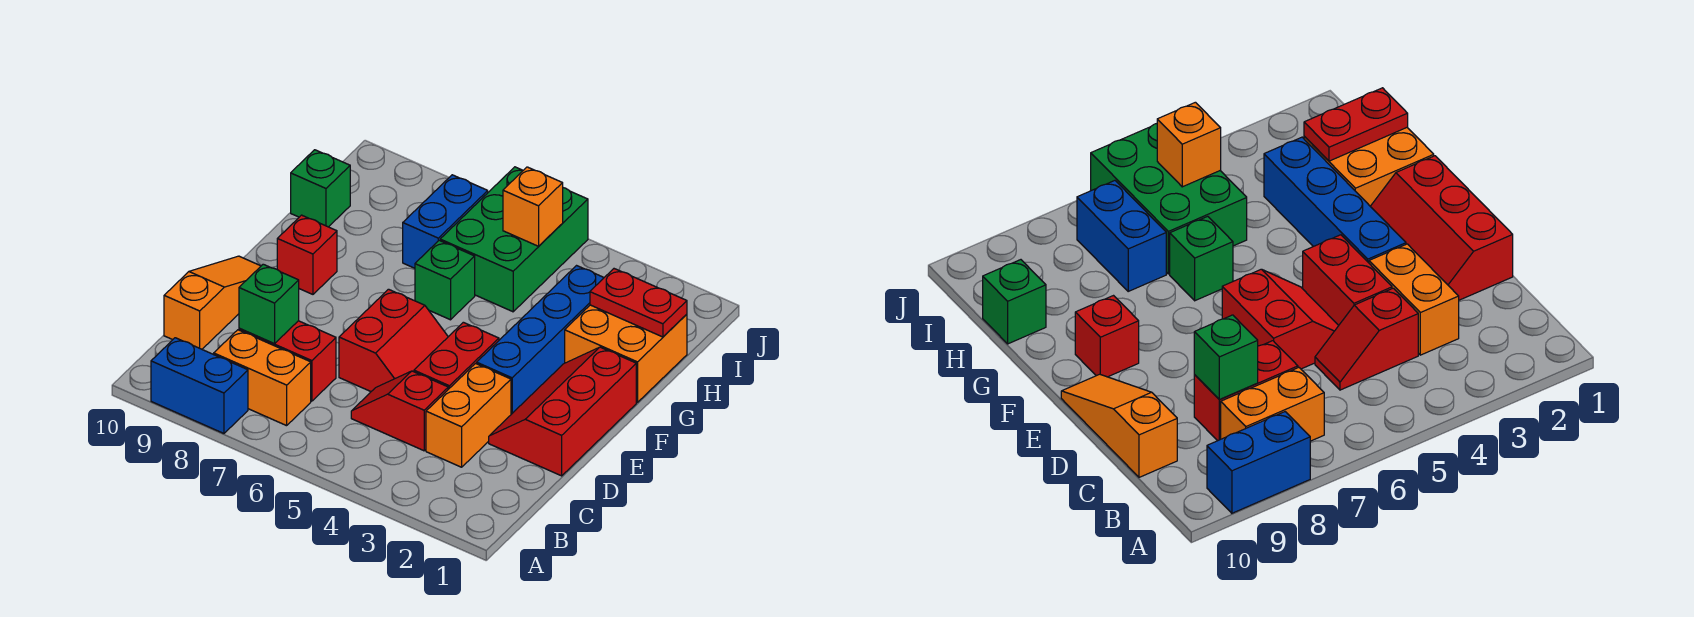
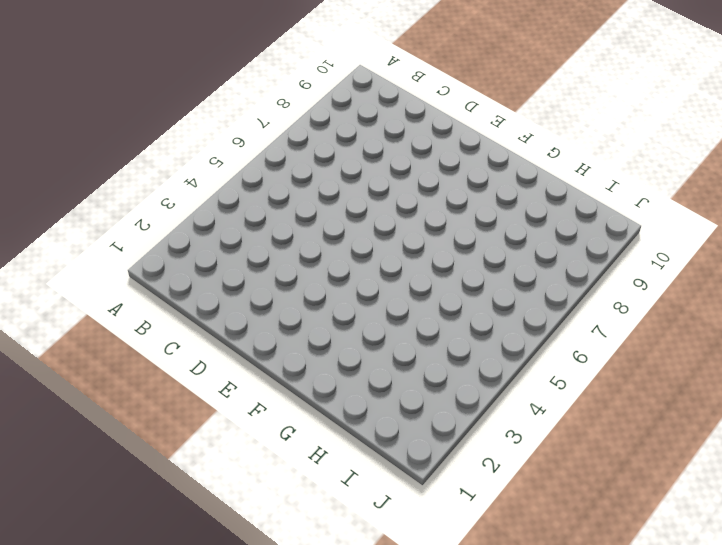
none -> blue brick A8:A9 level 1
none -> orange brick B7:B8 level 1
none -> orange brick C3:D3 level 1

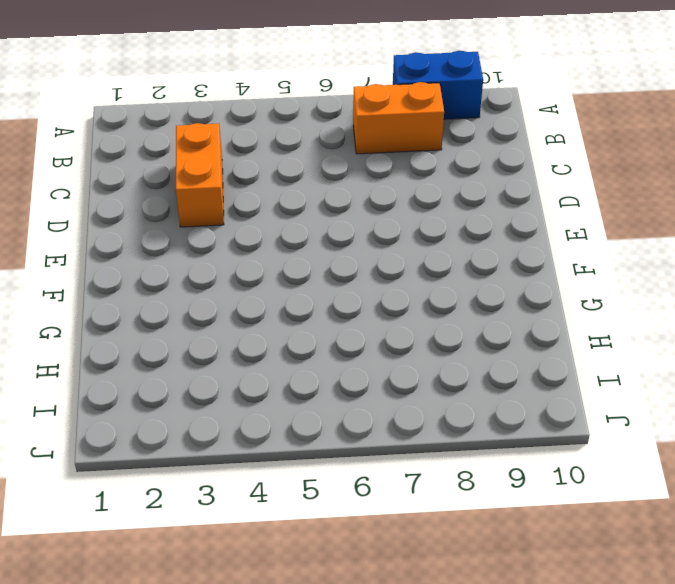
none -> red slope C4:C5 level 1 top 4
none -> red brick C7:C8 level 1
none -> orange slope C10:E10 level 1 top C

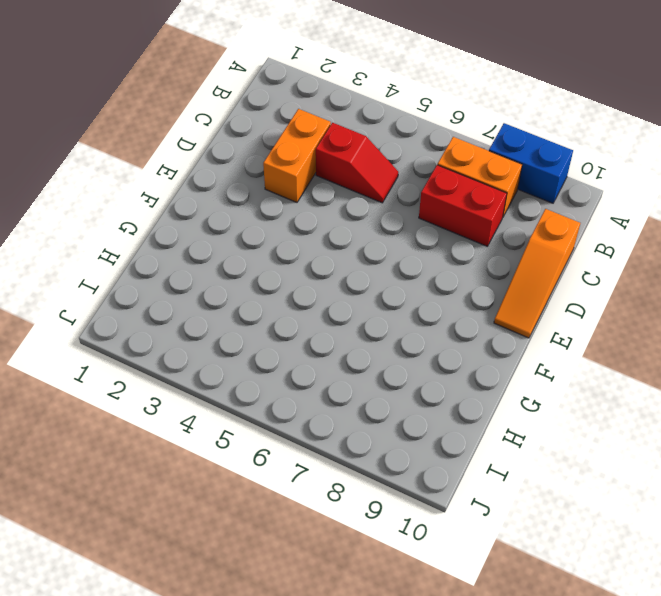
none -> red slope D1:F2 level 1 top 1
none -> red brick D4:E4 level 1
none -> red slope D5:E6 level 1 top 6

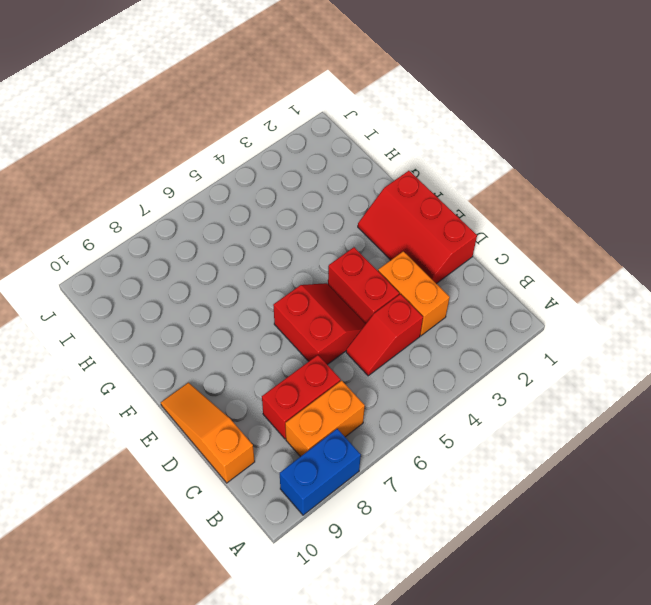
none -> blue brick E3:H3 level 1
none -> red brick F9 level 1
none -> orange brick G1:H2 level 1

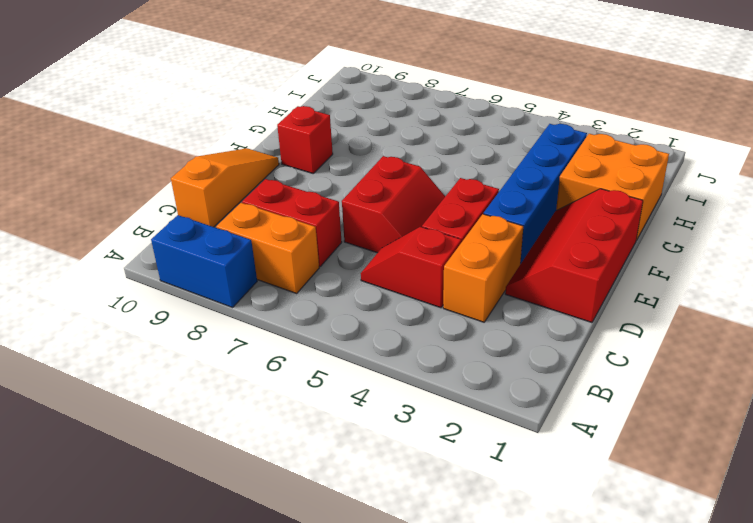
none -> green brick G6 level 1
none -> green brick H5:J6 level 1
none -> blue brick H7:I7 level 1

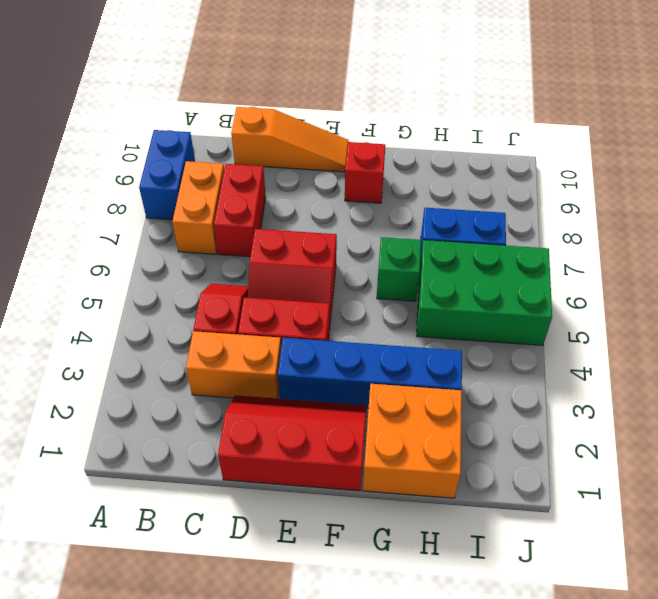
none -> green brick H10 level 1
none -> green brick C8 level 2
none -> red plate H1:H2 level 2

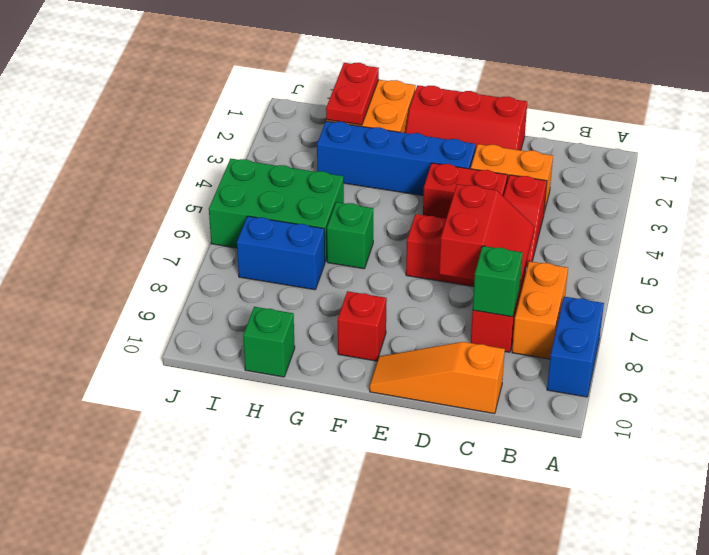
red slope C6:D7 level 2 top D -> none
none -> orange brick I5 level 2

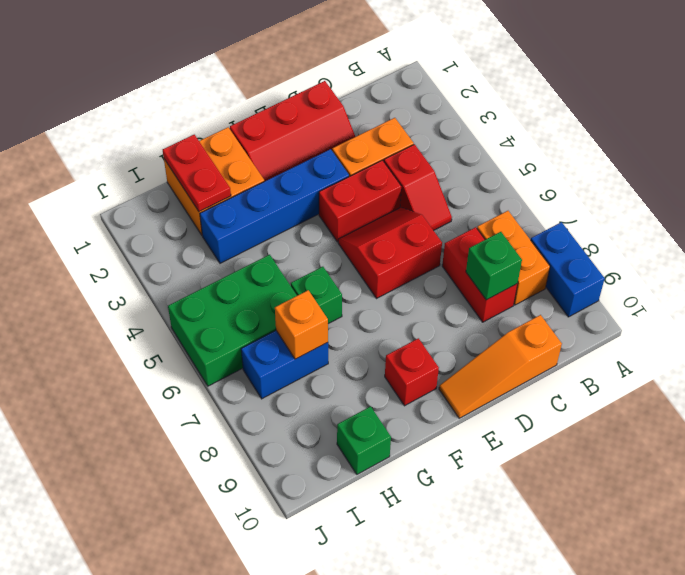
orange brick H7 level 2 -> orange brick I5 level 2

